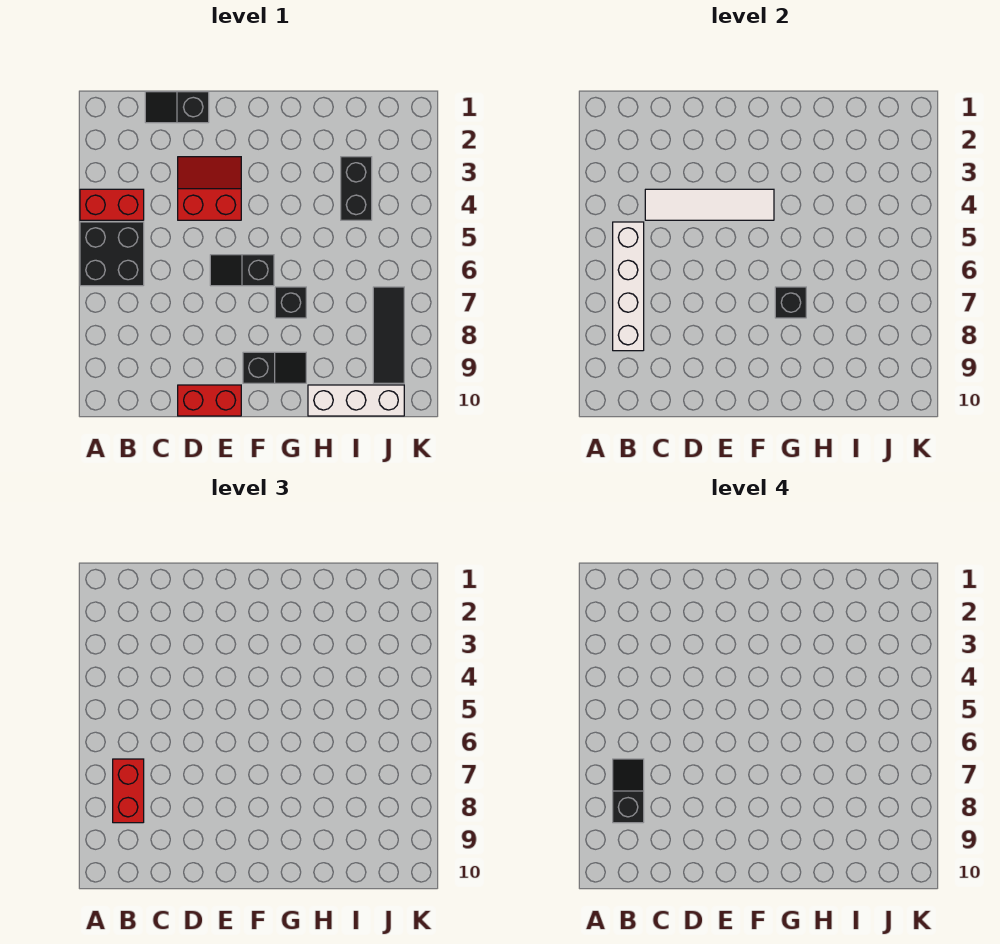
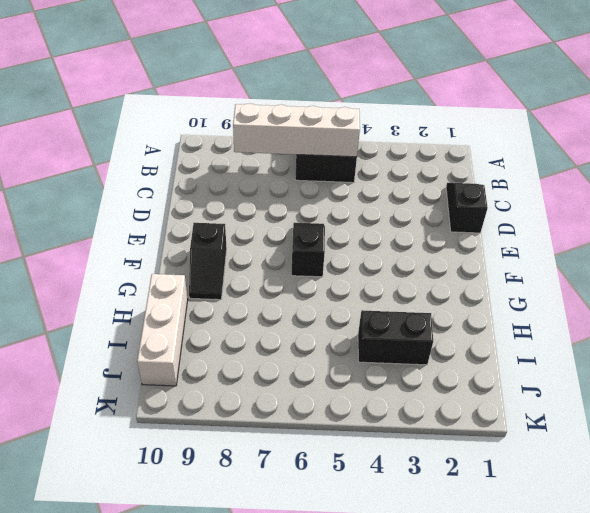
none -> red brick A4:B4 level 1
none -> red slope D3:E4 level 1 top 4
none -> red brick D10:E10 level 1

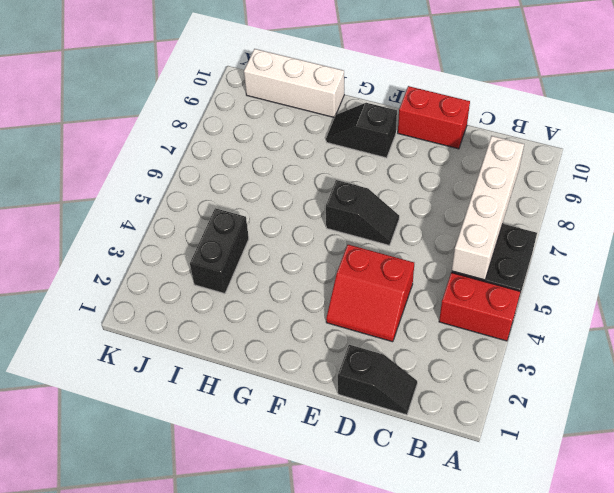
none -> black brick G7 level 1
none -> black tile J7:J9 level 1
none -> white tile C4:F4 level 2

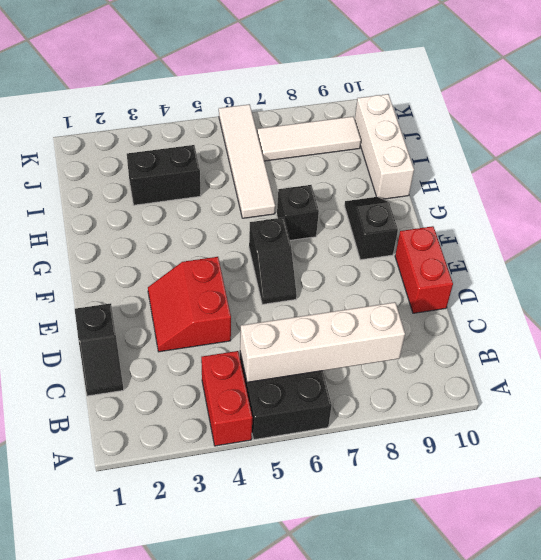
white tile H6:K6 level 1 -> white tile C4:F4 level 2
white tile J7:J9 level 1 -> black tile J7:J9 level 1
none -> black brick G7 level 2
none -> red brick B7:B8 level 3
none -> black slope B7:B8 level 4 top 8

